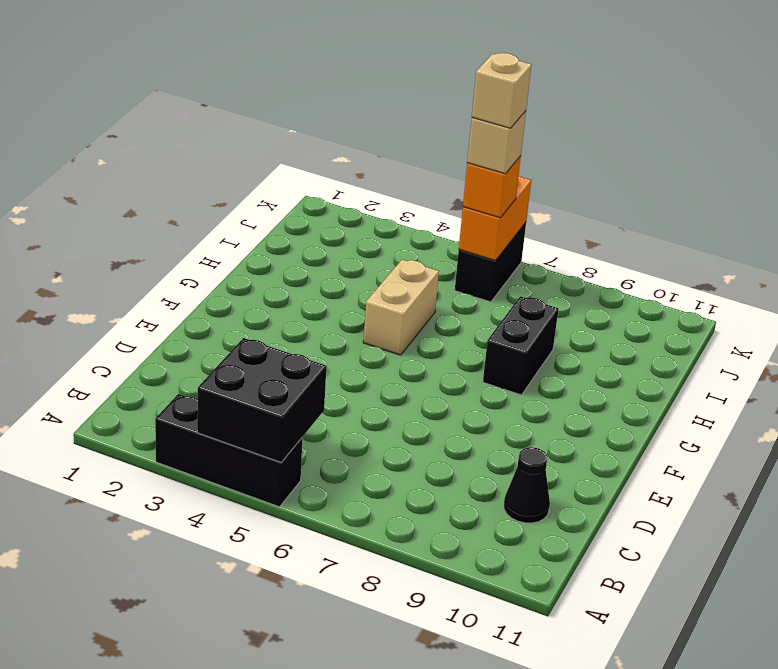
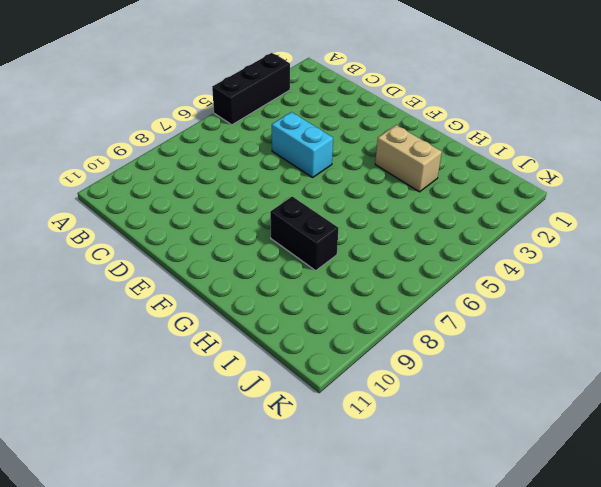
cyan brick D5:E5 level 1 -> none
tan brick G3:H3 level 1 -> tan brick G5:H5 level 1
none -> black cone C10 level 1
none -> black brick J6:K6 level 1

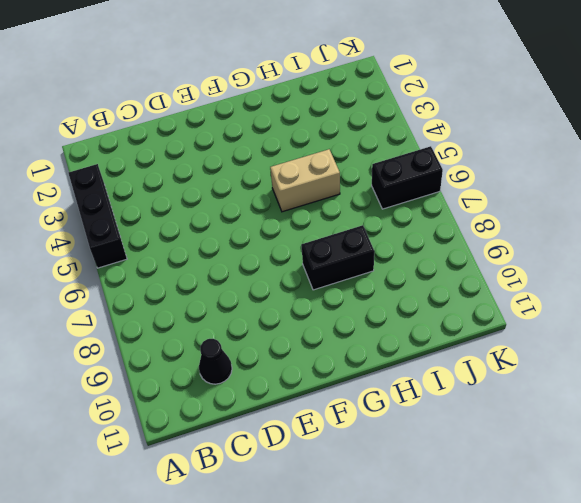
none -> black brick A4:B5 level 2
none -> orange brick J6:K6 level 2

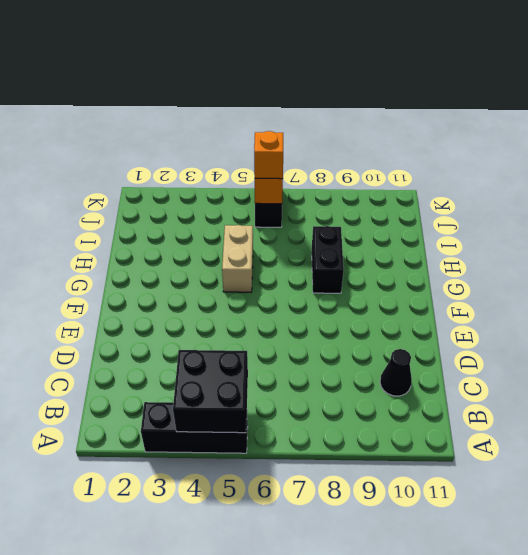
none -> tan brick J6 level 4
none -> tan brick J6 level 5

